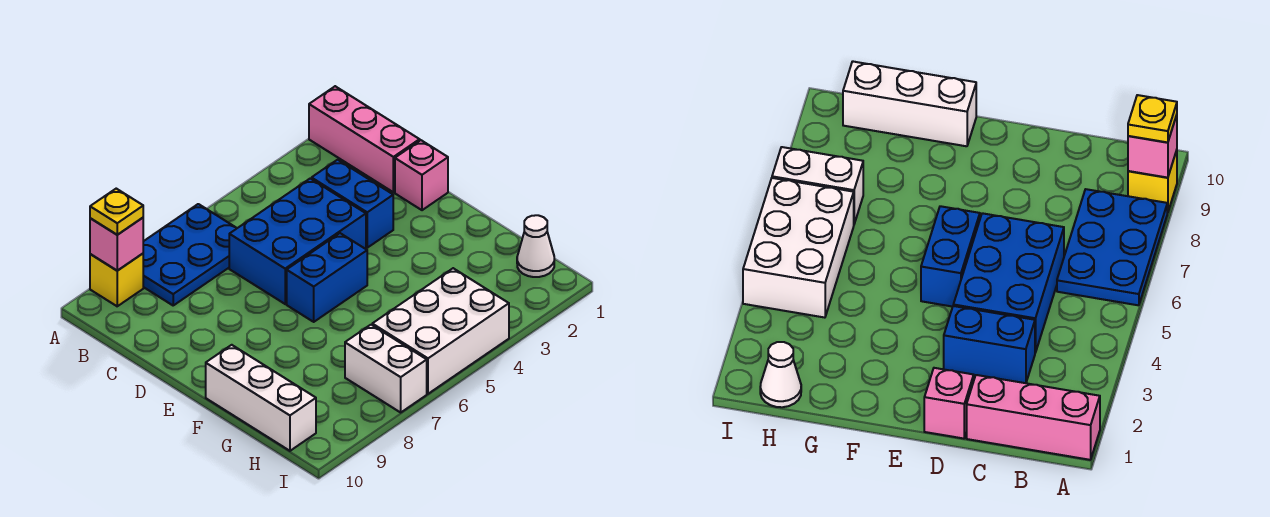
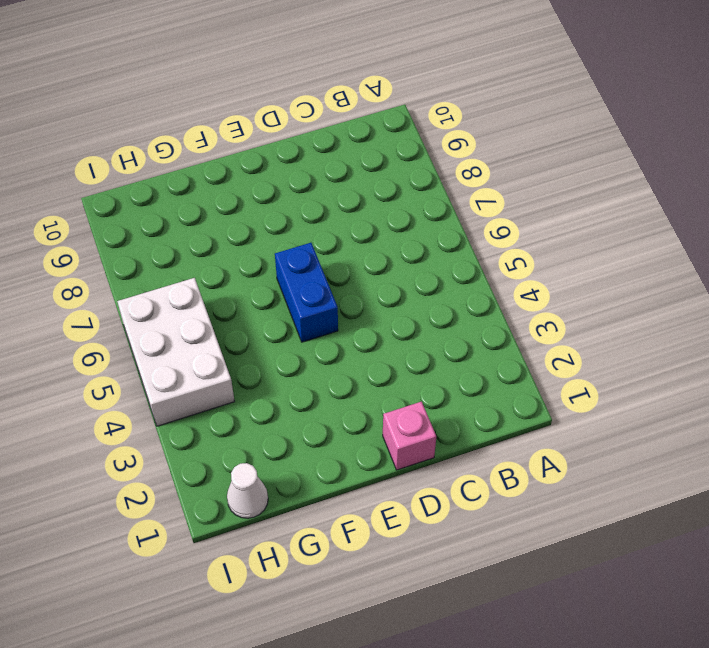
none -> pink brick A1:C1 level 1
none -> blue plate A6:B8 level 1
none -> yellow brick A9 level 1

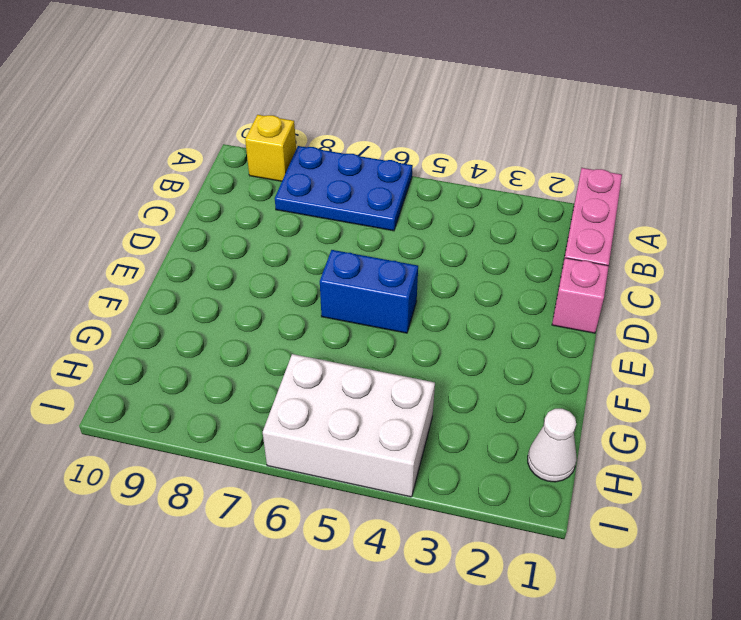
none -> blue brick C3:D3 level 1
none -> blue brick C4:D6 level 1
none -> white brick F10:H10 level 1

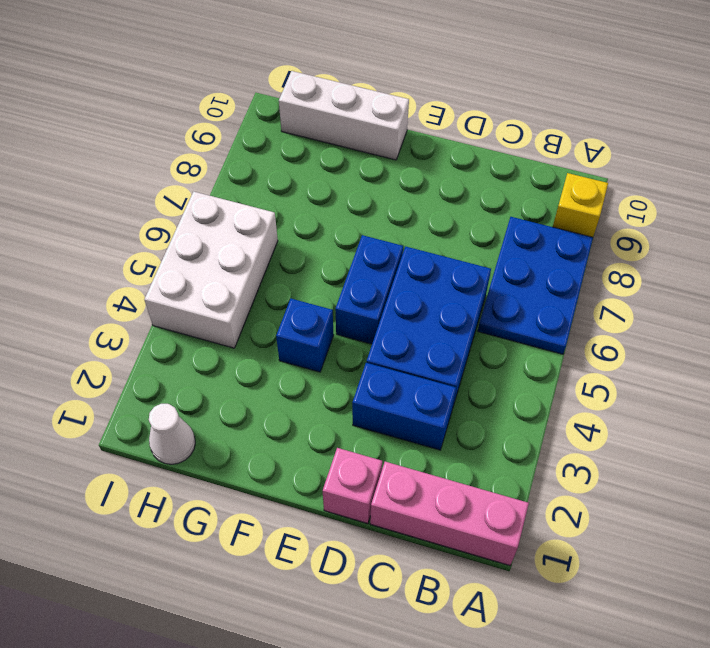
blue brick F4 level 1 -> none
none -> white brick H7:I7 level 1
none -> pink brick A9 level 2
none -> yellow plate A9 level 3

